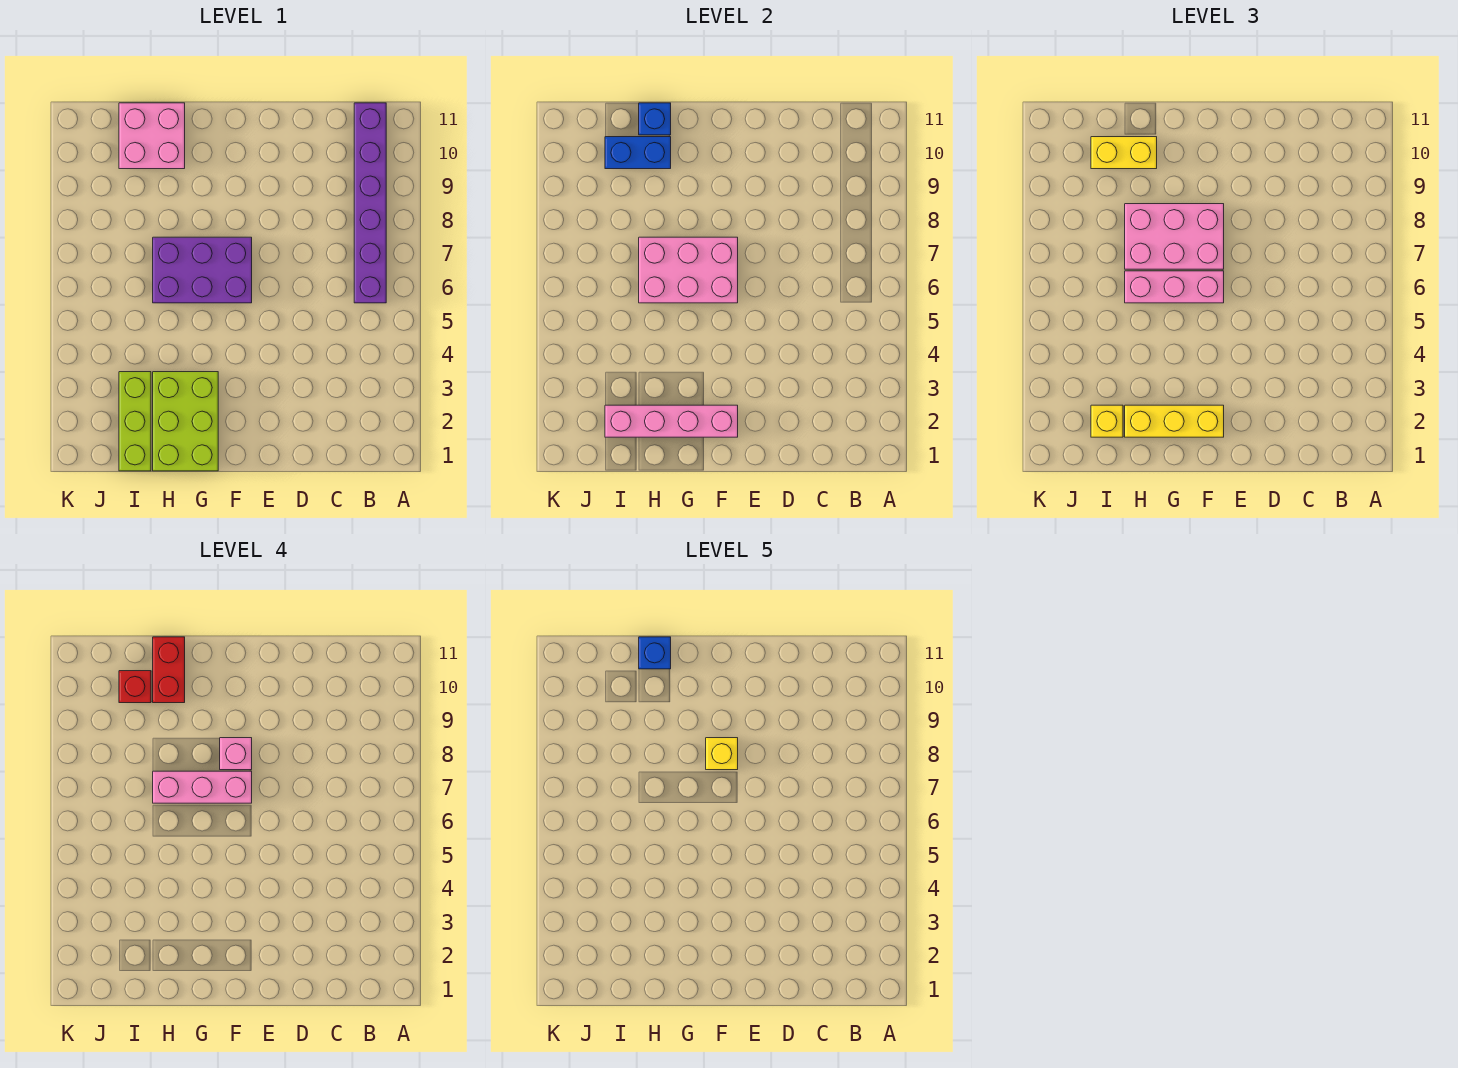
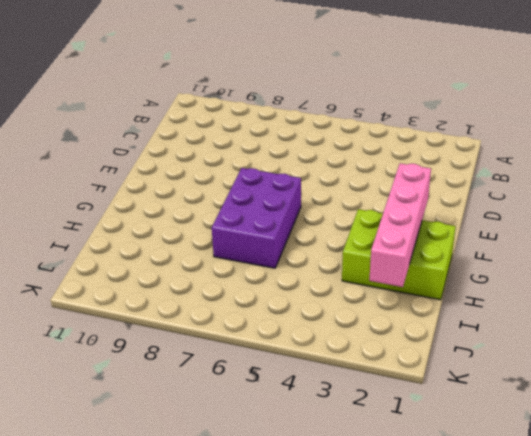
none -> purple brick B6:B11 level 1
none -> pink brick H10:I11 level 1
none -> lime brick I1:I3 level 1

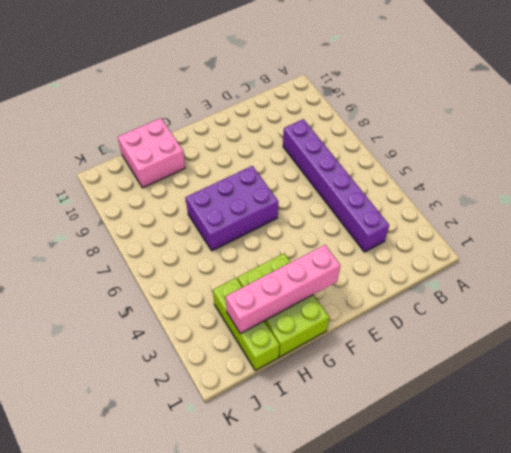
purple brick C3:C8 level 1 -> purple brick B6:B11 level 1
none -> pink brick F6:H7 level 2
none -> blue brick H10:I10 level 2
none -> blue brick H11 level 2

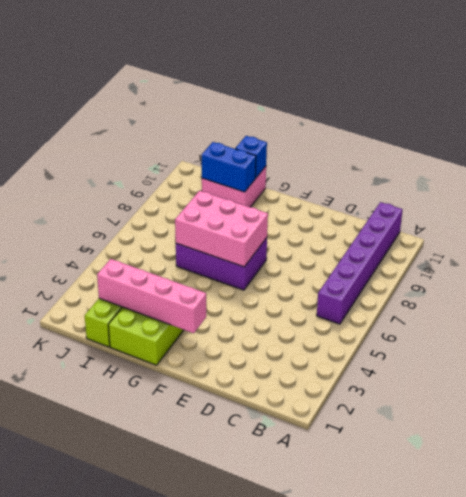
none -> yellow brick F2:H2 level 3
none -> pink brick F6:H6 level 3
none -> pink brick F7:H8 level 3

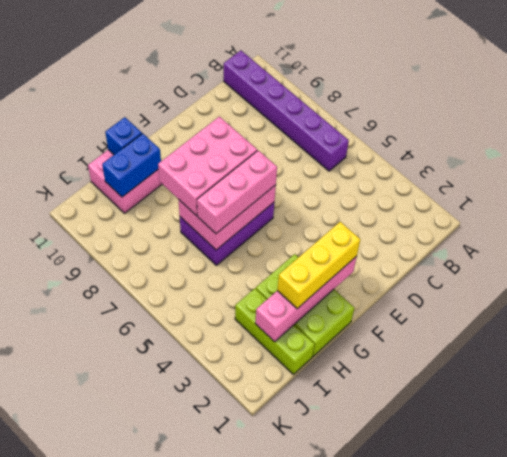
none -> yellow brick H10:I10 level 3
none -> yellow brick I2 level 3
none -> pink brick F7:H7 level 4

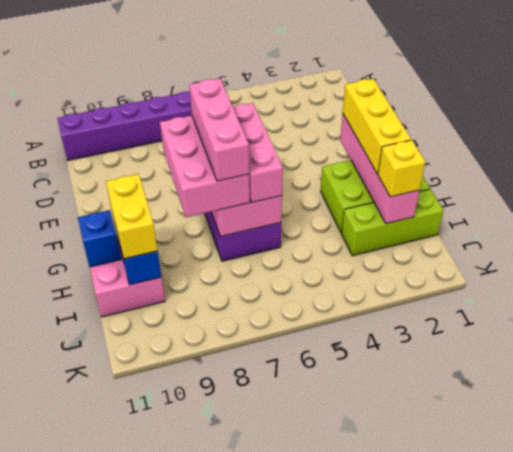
none -> pink brick F8 level 4
none -> red brick H10:H11 level 4
none -> red brick I10 level 4

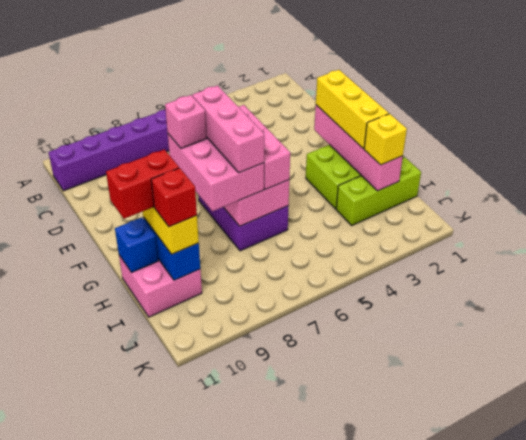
none -> yellow brick F8 level 5
none -> blue brick H11 level 5

